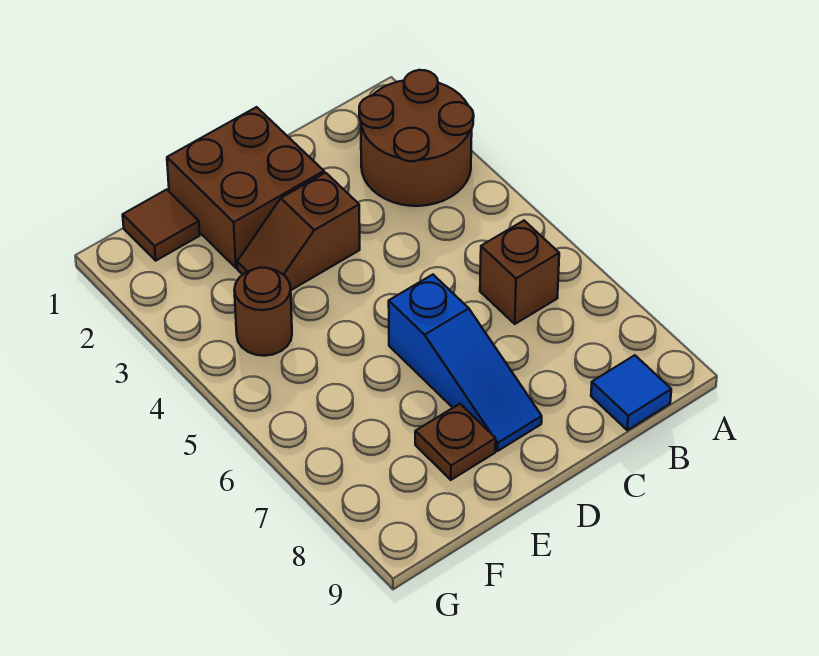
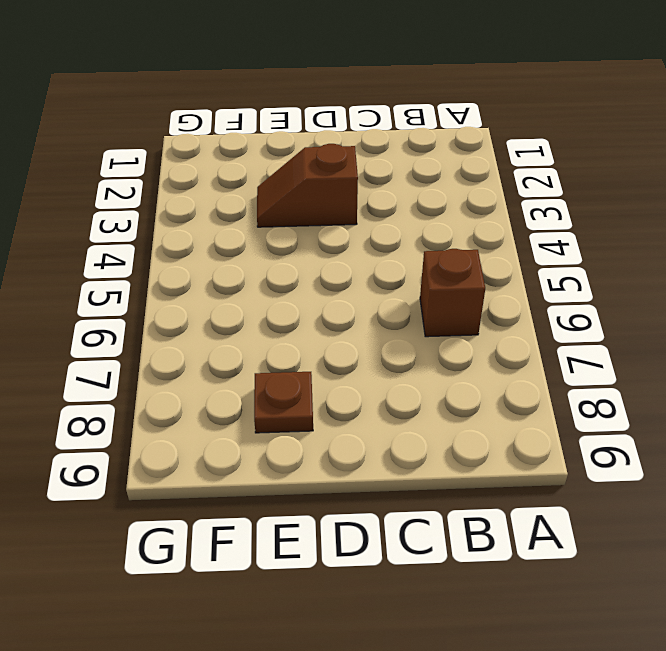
none -> brown round brick A2:B3 level 1
none -> blue tile B9 level 1

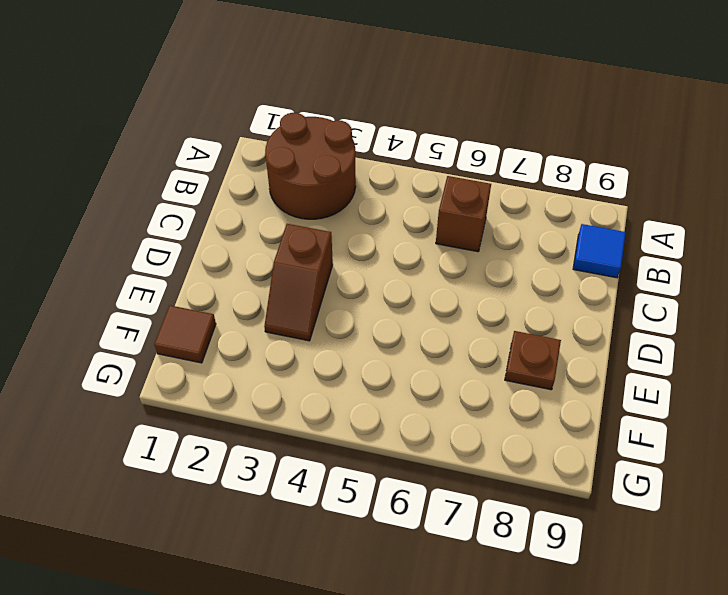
none -> brown brick D1:E2 level 1
none -> blue slope D6:D8 level 1 top 6

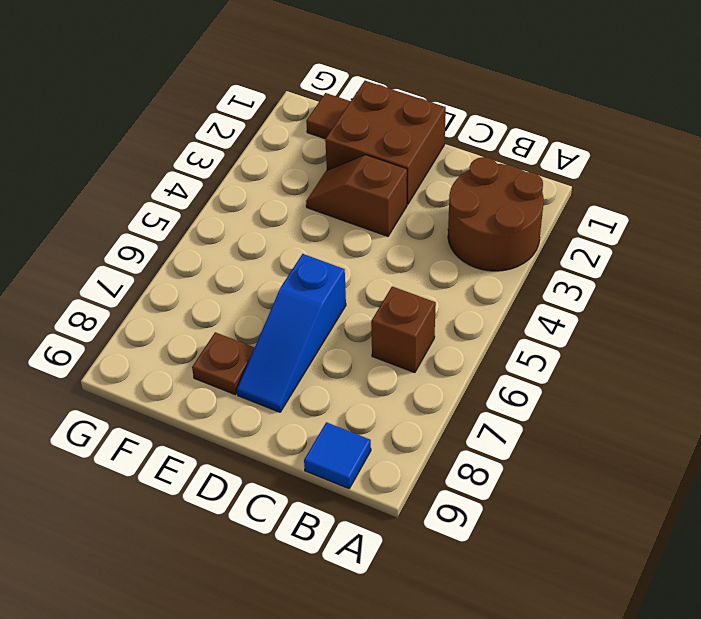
none -> brown round brick F4 level 1

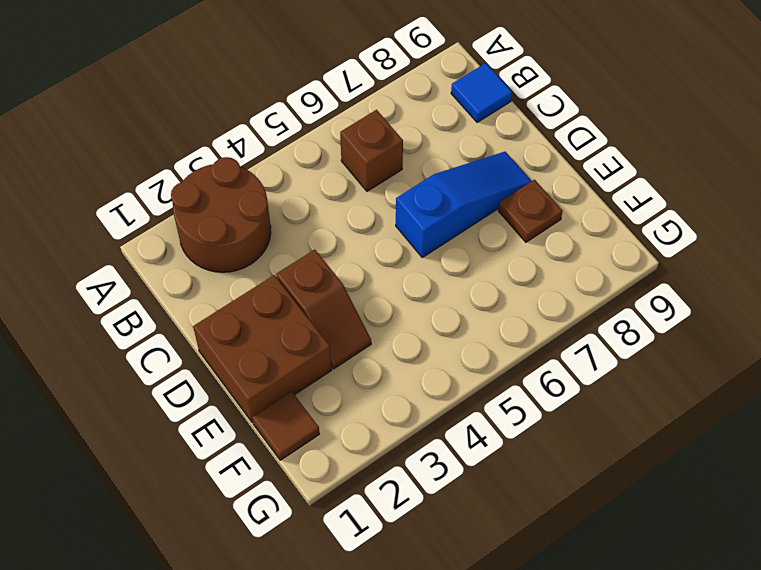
none -> brown round brick F4 level 1

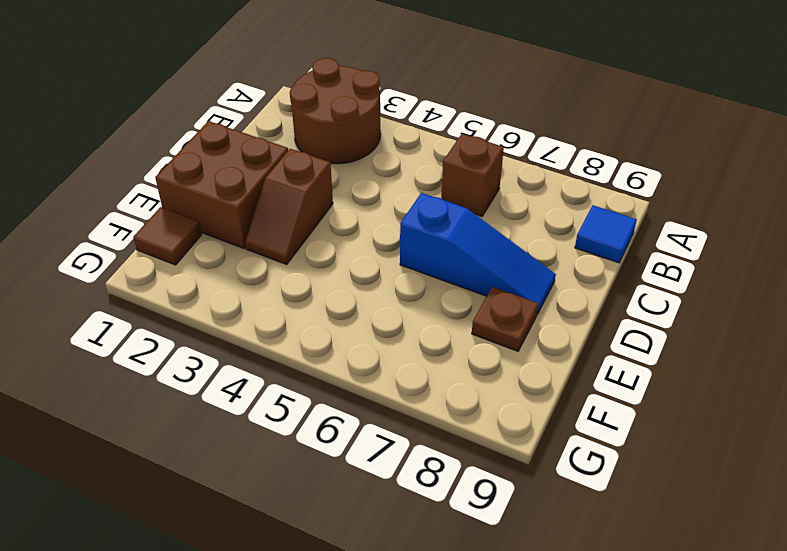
none -> brown round brick F4 level 1

